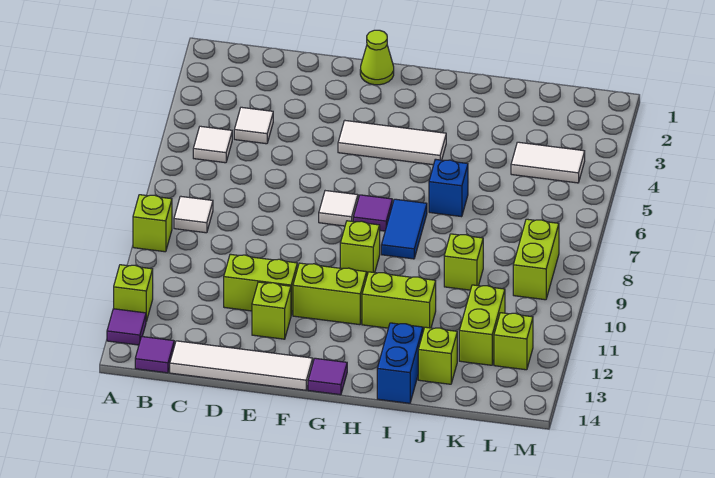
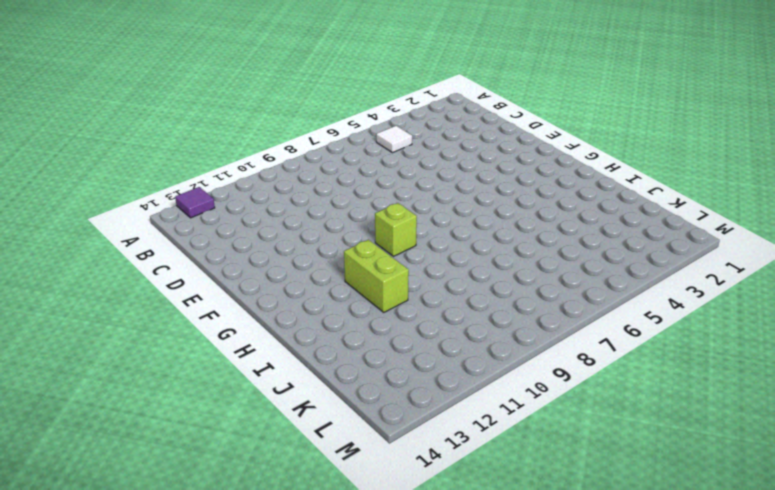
none -> lime brick A9 level 1
none -> lime brick A12 level 1
none -> white tile B8 level 1

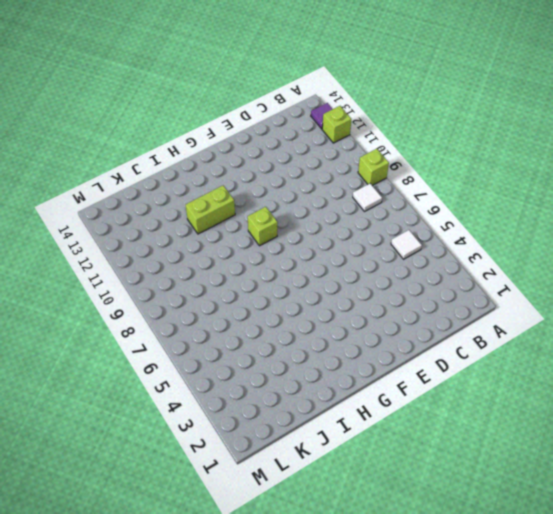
none -> purple tile B14 level 1
none -> white tile C4 level 1
none -> white tile C14:F14 level 1

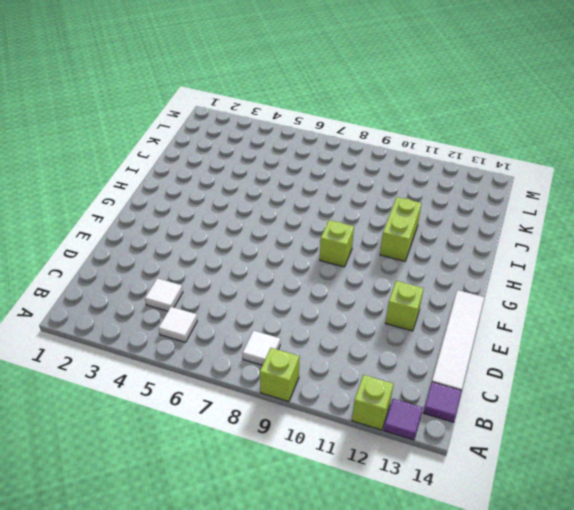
none -> lime brick D11:E11 level 1
none -> lime cone F1 level 1
none -> white tile F4:H4 level 1

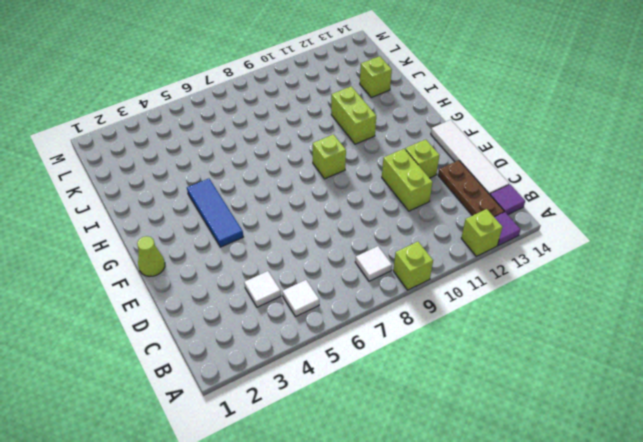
brown plate B13:D13 level 1 -> none
blue tile F4:H4 level 1 -> white tile F4:H4 level 1
none -> white tile F7 level 1
none -> lime brick F11:G11 level 1
none -> purple tile G7 level 1

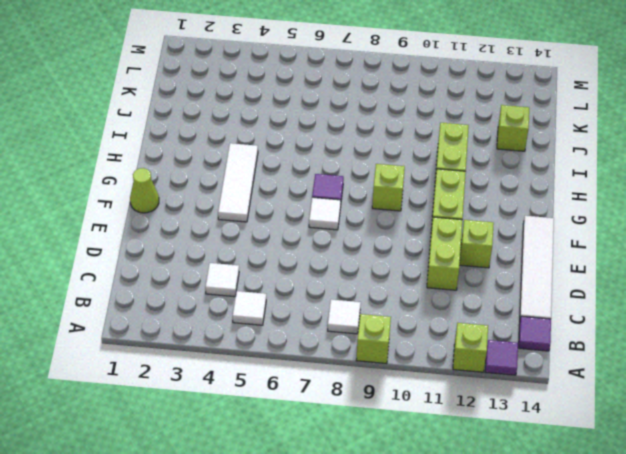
none -> purple tile G14 level 1
none -> blue tile H7:H8 level 1
none -> blue brick I6 level 1

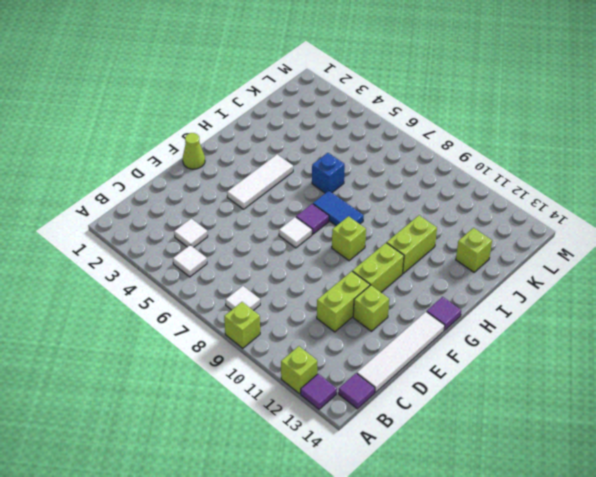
none -> blue brick I13:I14 level 1
none -> lime brick J9 level 1
none -> white tile K4:L4 level 1

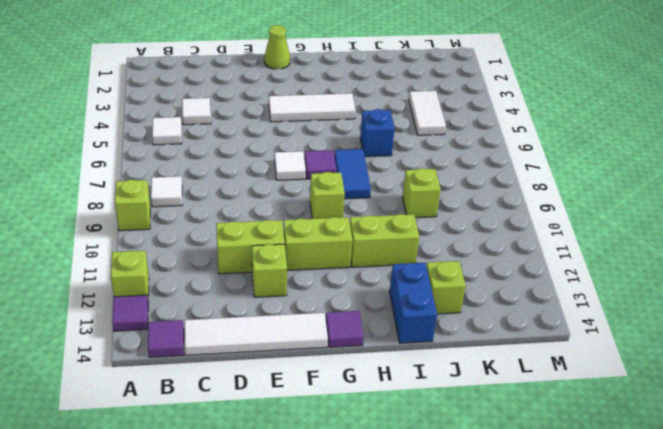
white tile K4:K5 level 1 -> white tile K4:L4 level 1
none -> lime brick K11:K12 level 1
none -> lime brick L8:L9 level 1
none -> lime brick L12 level 1

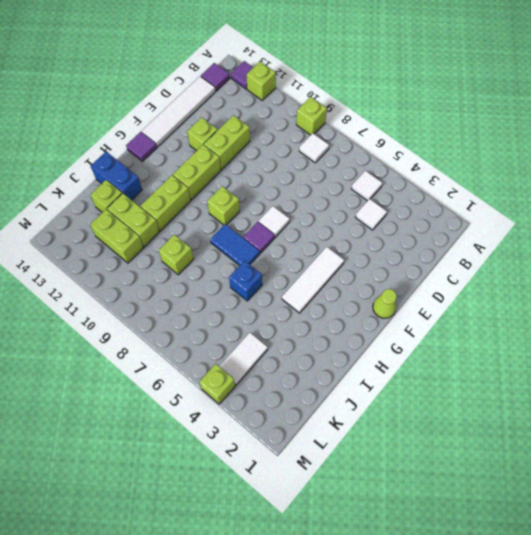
lime brick J11:J12 level 1 -> lime brick L8:L9 level 1
lime brick M4 level 1 -> lime brick L12 level 1

